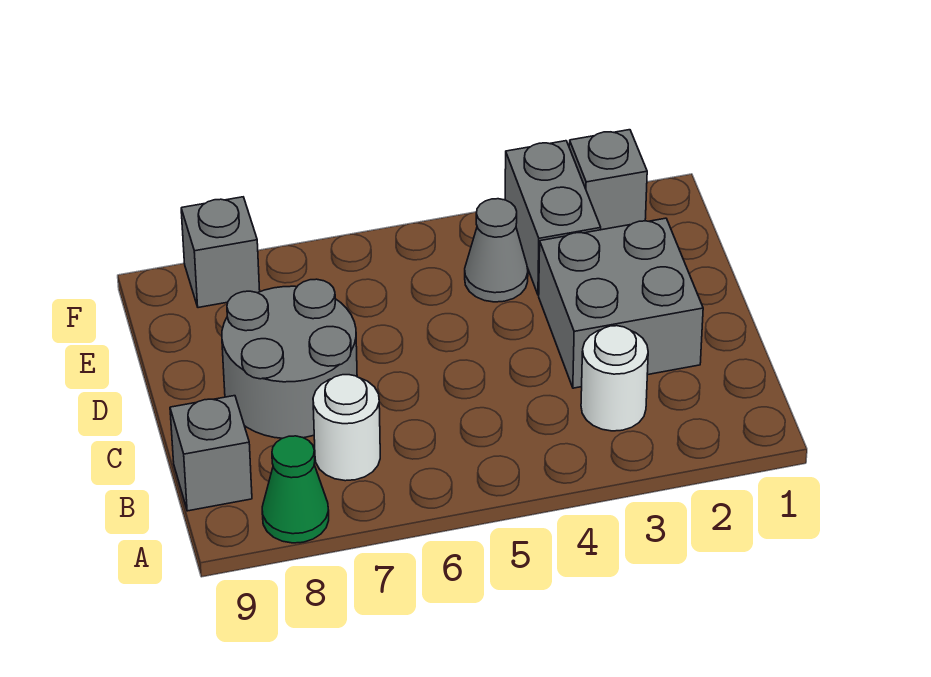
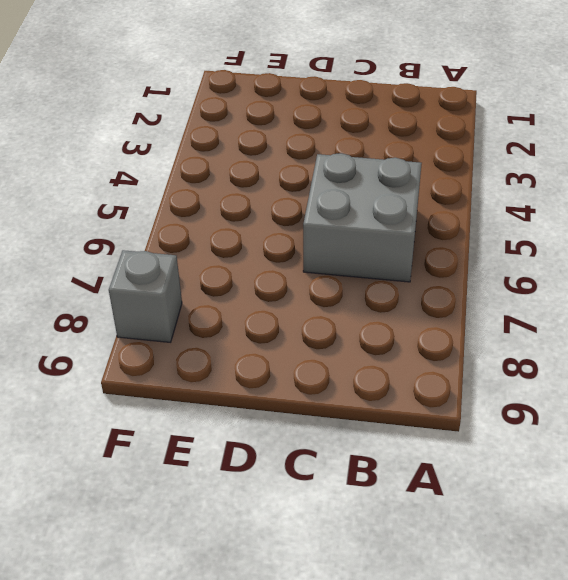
grey brick B5:C6 level 1 -> grey brick C2:D3 level 1
none -> green cone A8 level 1
none -> white round brick B3 level 1

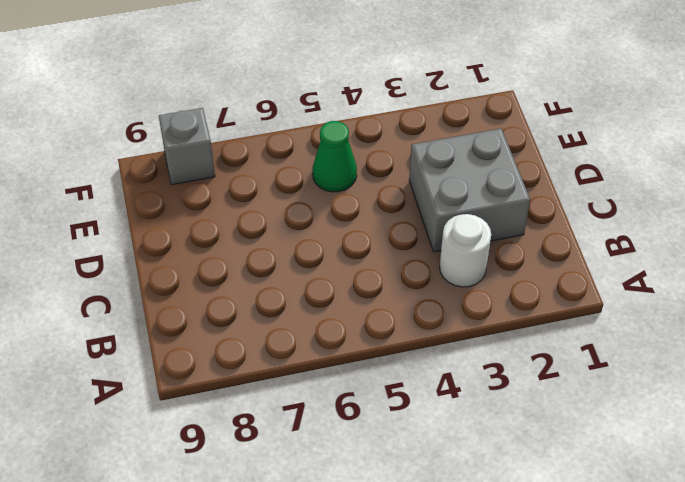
green cone E5 level 1 -> green cone A8 level 1
none -> white round brick B7 level 1
none -> grey brick B9 level 1

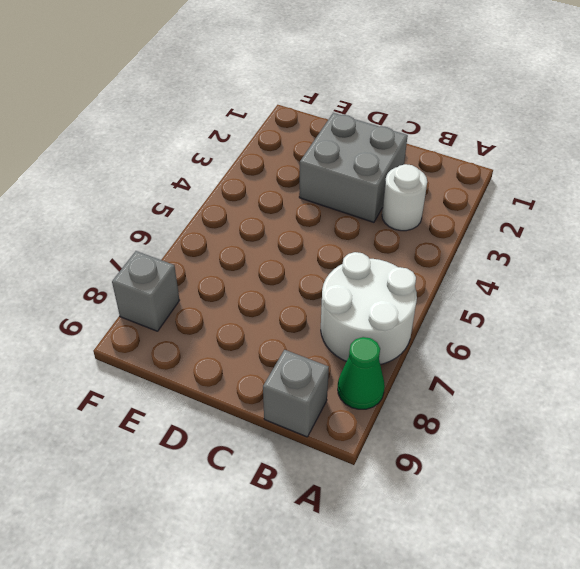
white round brick A6:B7 level 1 -> white round brick B7 level 1
none -> grey round brick C7:D8 level 1
none -> grey brick E3:F3 level 1

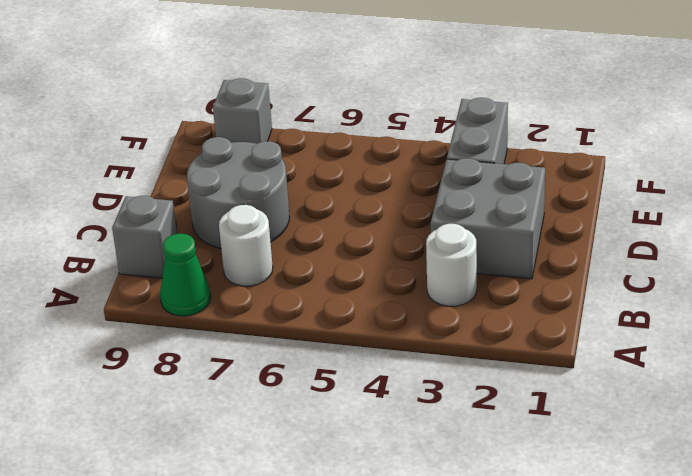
none -> grey cone E4 level 1
none -> grey brick F2 level 1

